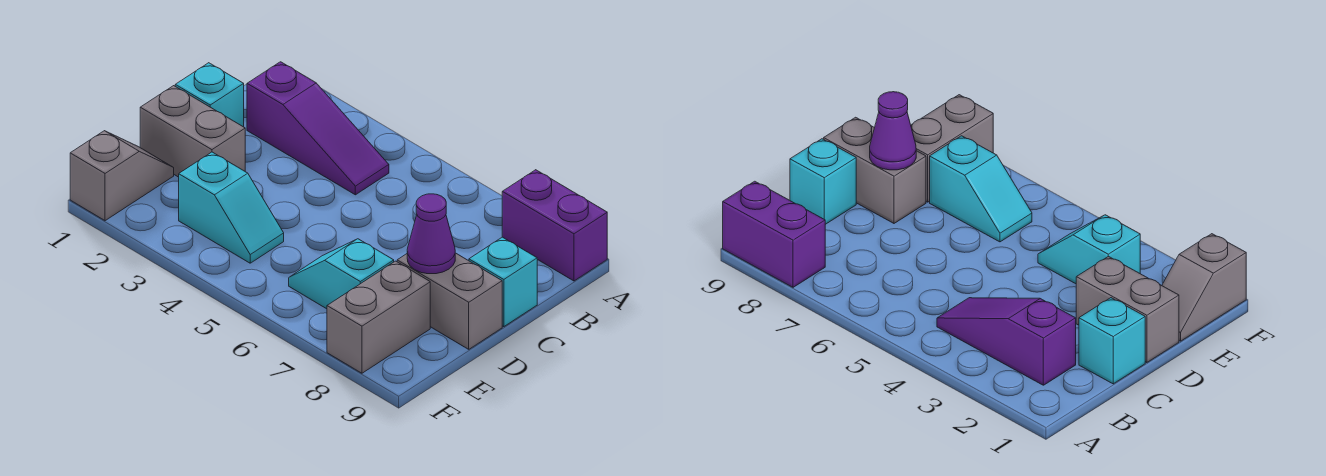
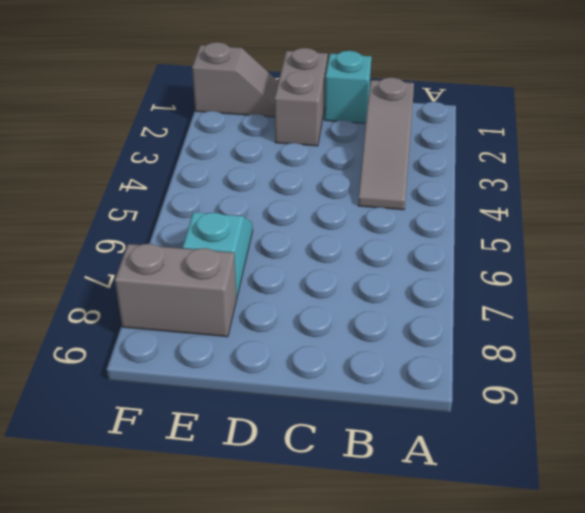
grey slope B2:B4 level 1 top 2 -> purple slope B2:B4 level 1 top 2
none -> purple brick A8:A9 level 1
none -> cyan brick C9 level 1

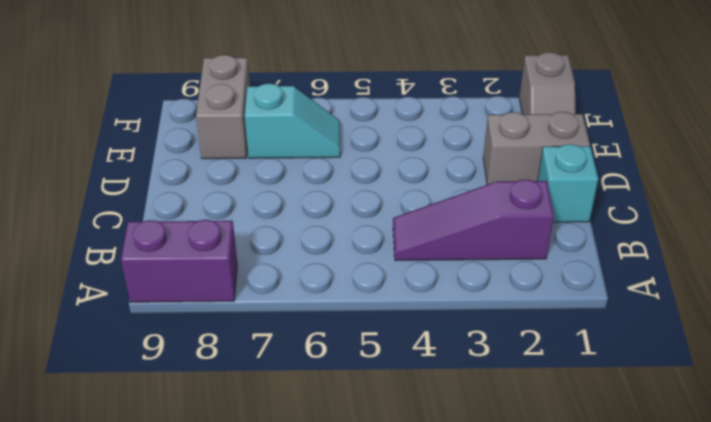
none -> cyan brick C9 level 1
none -> grey brick D8:D9 level 1

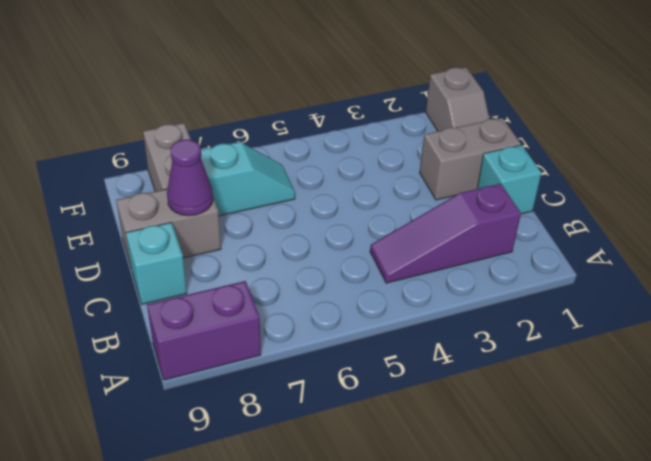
none -> cyan slope E3:E4 level 1 top 3

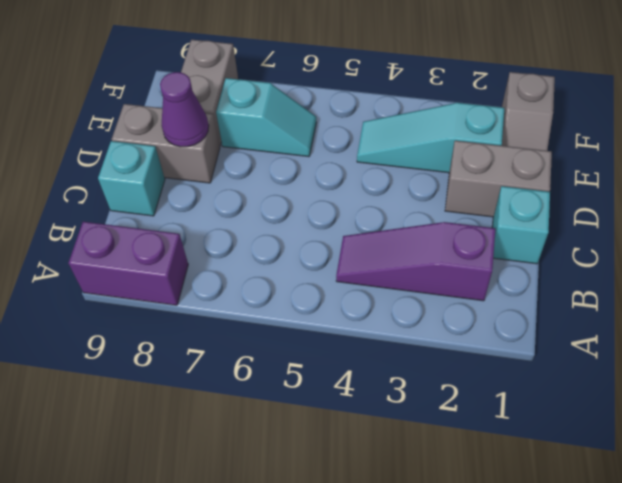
cyan slope E2:E4 level 1 top 2 -> cyan slope E3:E4 level 1 top 3

